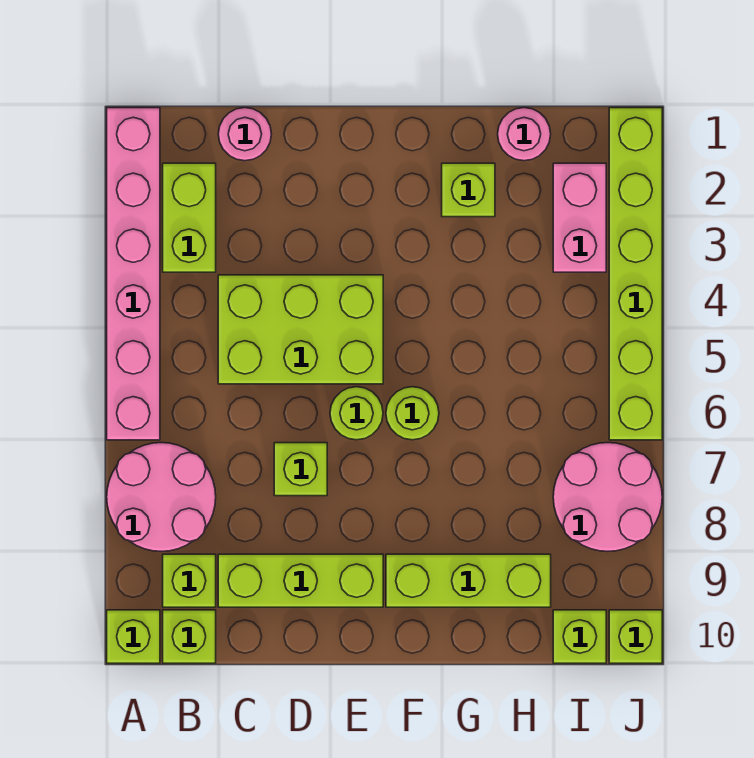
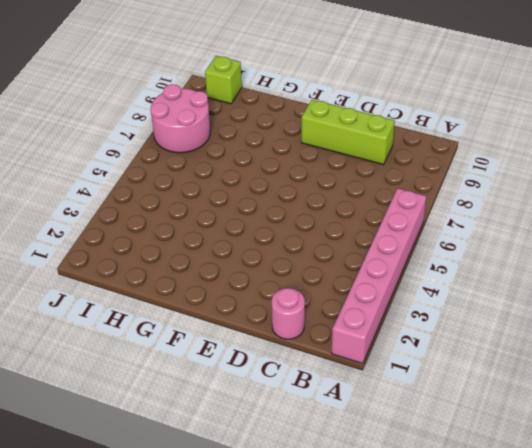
none -> pink round brick A7:B8 level 1
none -> lime brick A10 level 1
none -> lime brick B2:B3 level 1

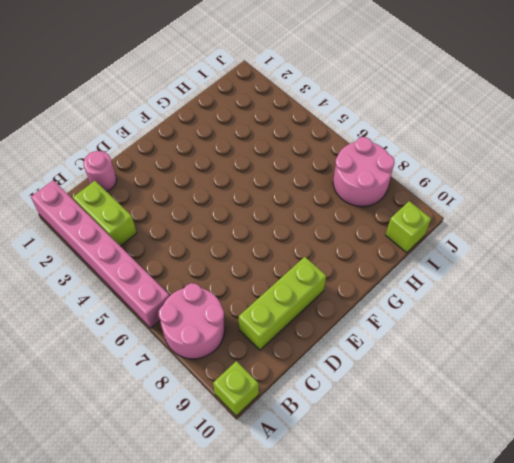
none -> lime brick B9 level 1
none -> lime brick B10 level 1
none -> lime brick C4:E5 level 1

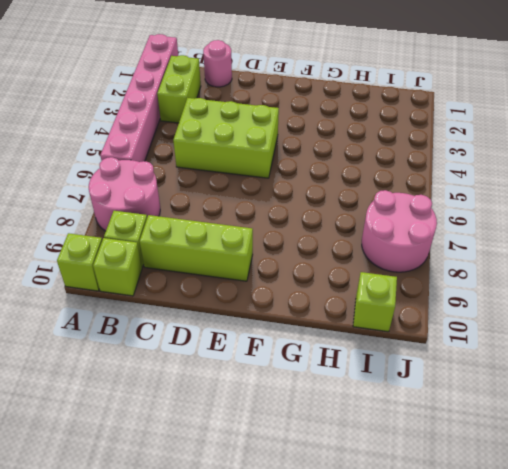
none -> lime brick D7 level 1
none -> lime round brick E6 level 1
none -> lime round brick F6 level 1

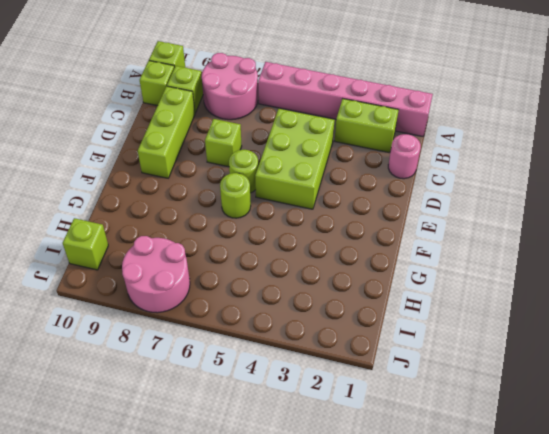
none -> lime brick F9:H9 level 1
none -> lime brick G2 level 1
none -> pink round brick H1 level 1

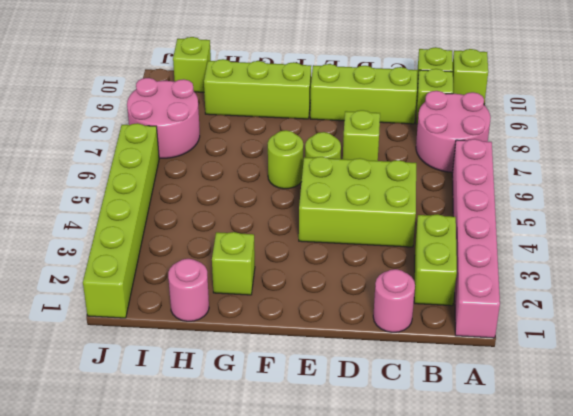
none -> pink brick I2:I3 level 1
none -> lime brick J10 level 1

